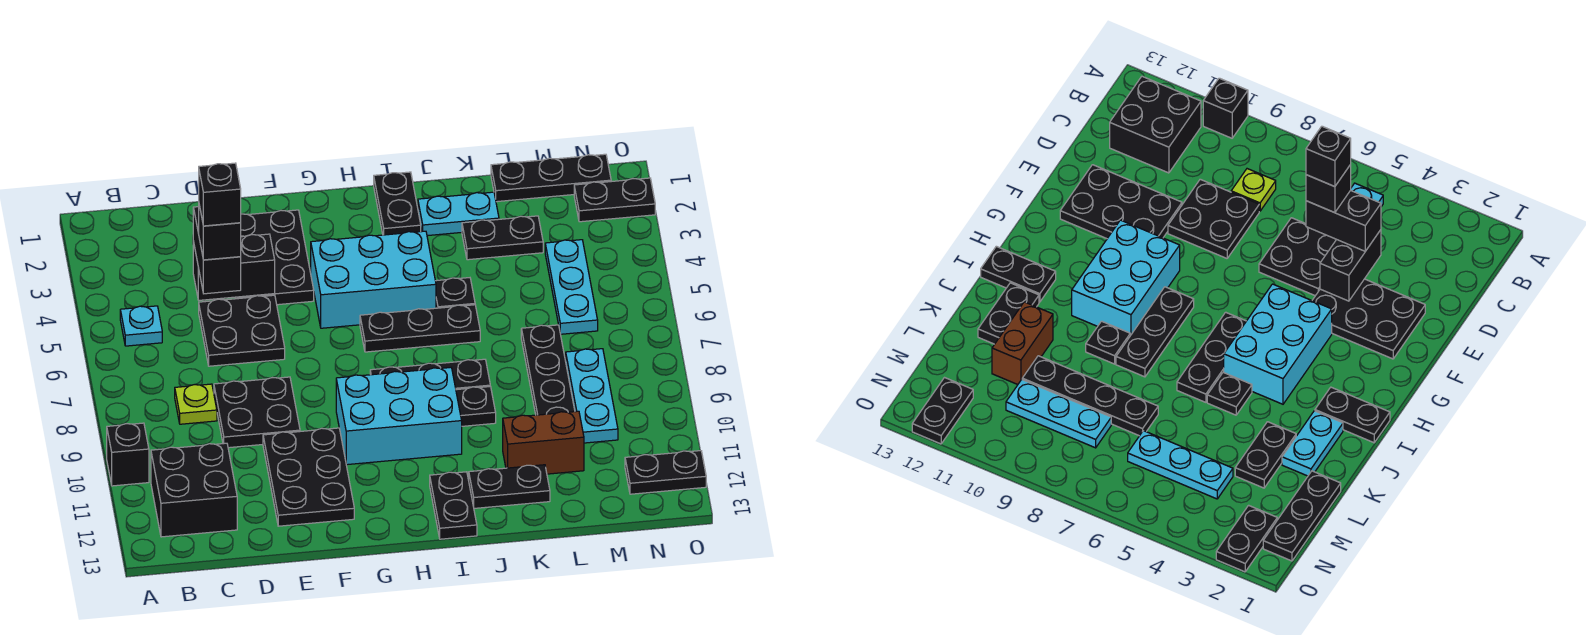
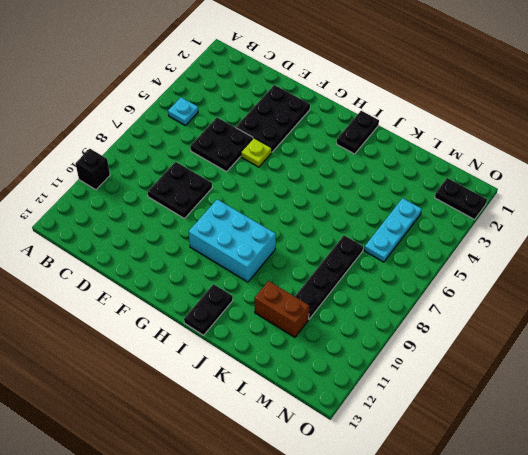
lime plate F5 level 1 -> lime plate C8 level 1
none -> black brick B11:C12 level 1
none -> black plate E10:F12 level 1
none -> cyan brick G4:I5 level 1
none -> black plate H6:J6 level 1

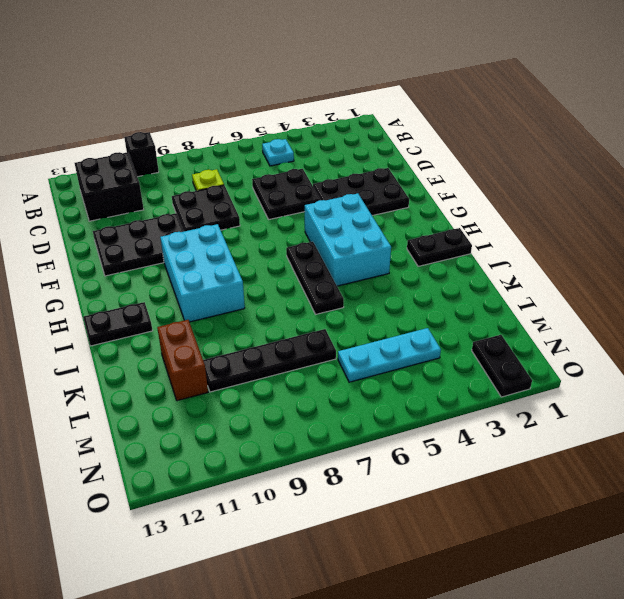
none -> black plate H8:J8 level 1
none -> cyan plate J2:K2 level 1
none -> black plate J5 level 1
none -> black plate J9 level 1

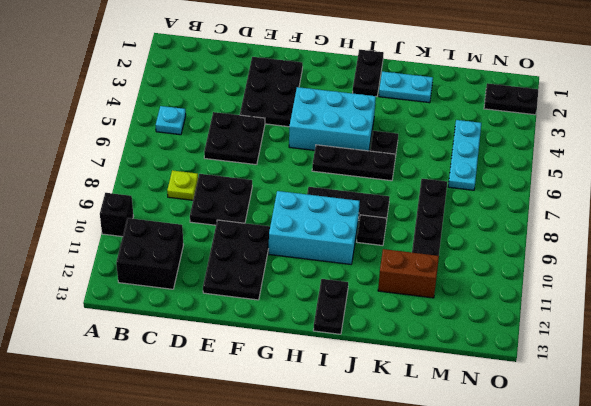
none -> black plate J12:K12 level 1
none -> black plate K3:L3 level 1
none -> black plate L1:N1 level 1
none -> cyan plate M8:M10 level 1

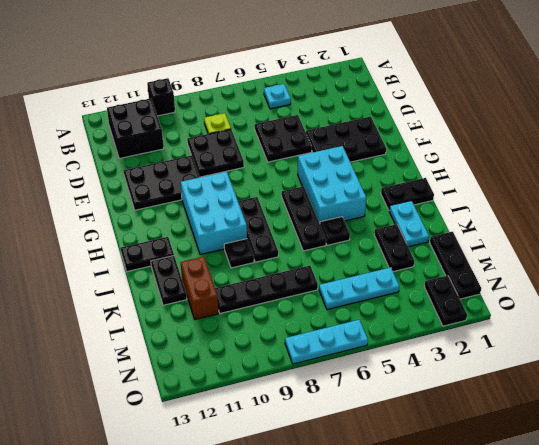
cyan plate O6:O8 level 1 -> cyan plate M8:M10 level 1
none -> black plate N12:O12 level 1
none -> black brick D4:E4 level 2
none -> black brick D4:D5 level 3
none -> black brick D5 level 4

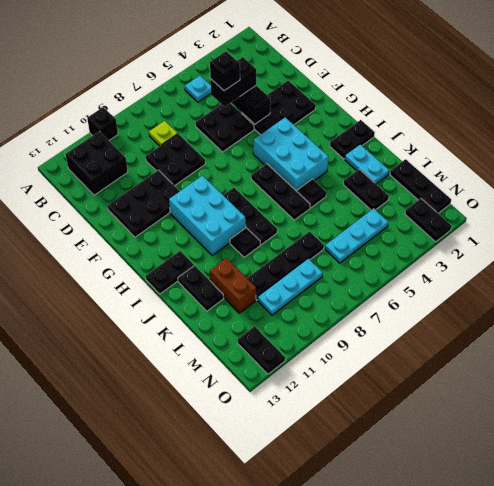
none -> black brick D5 level 5

